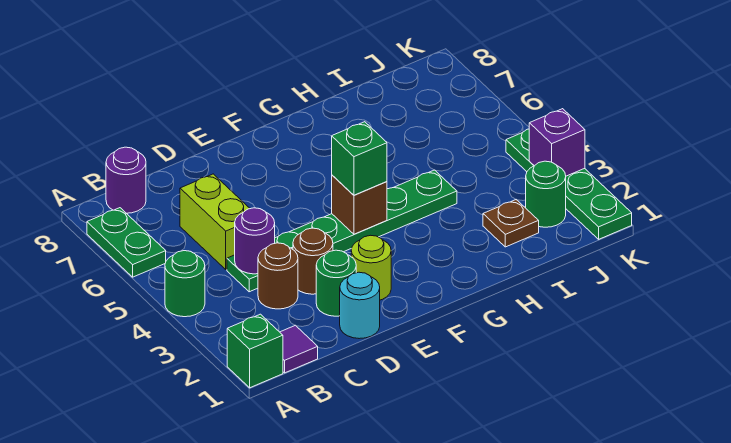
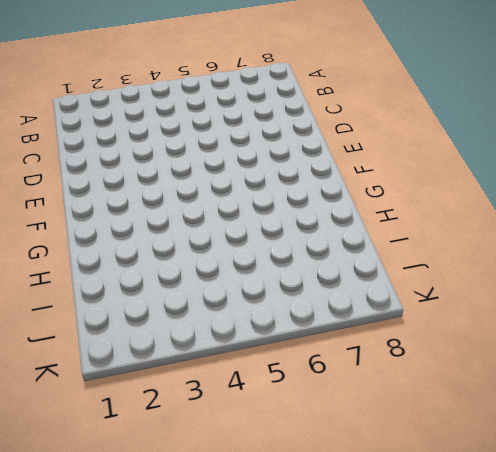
none -> green brick A1 level 1
none -> green round brick A4 level 1
none -> green plate A6:A7 level 1

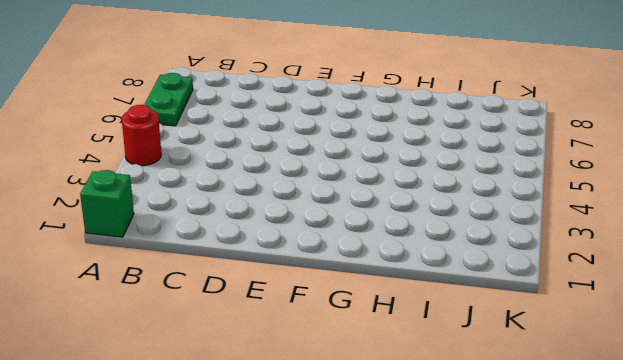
red round brick A4 level 1 -> green round brick A4 level 1
none -> purple tile B1 level 1
none -> purple round brick B8 level 1
none -> brown round brick C3 level 1

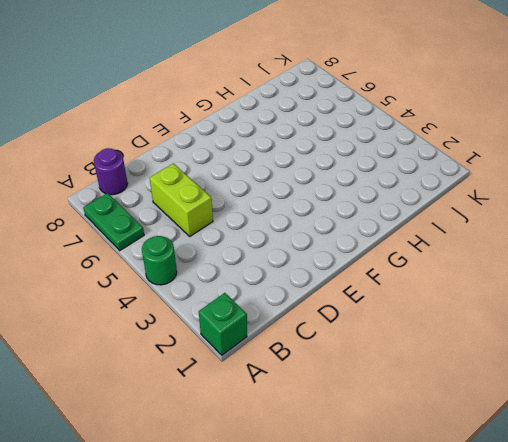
none -> purple tile B1 level 1
none -> brown round brick C3 level 1
none -> green plate C4:H4 level 1

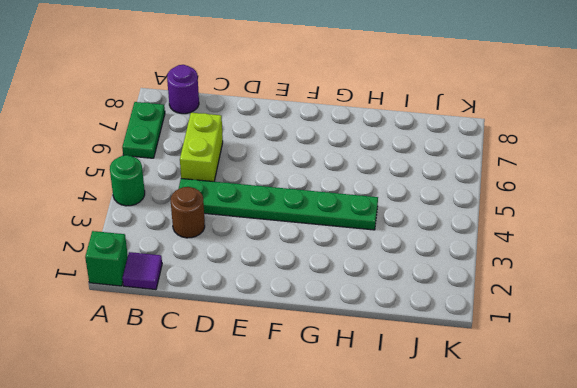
none -> cyan round brick D1 level 1
none -> green round brick D2 level 1
none -> brown round brick D3 level 1

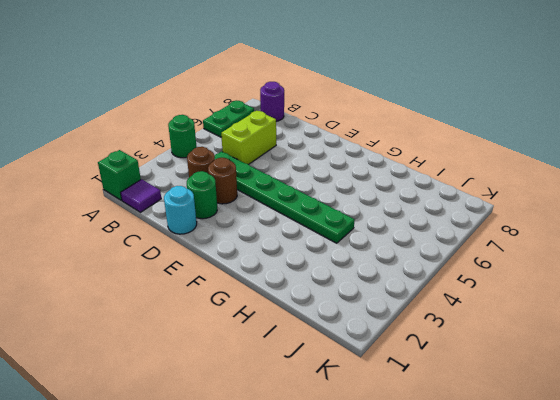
none -> lime round brick E2 level 1
none -> brown plate I2 level 1
none -> green round brick J2 level 1

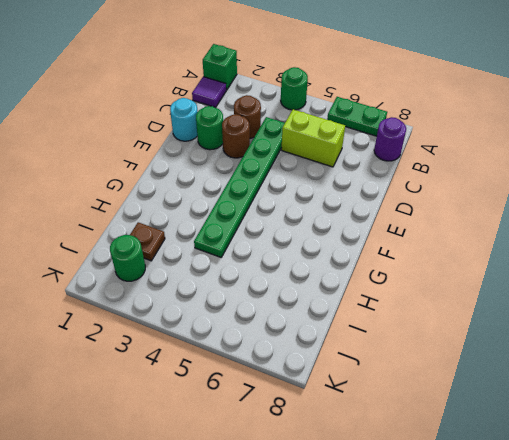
none -> lime round brick E2 level 1
none -> green plate K1:K4 level 1
none -> purple round brick C4 level 2

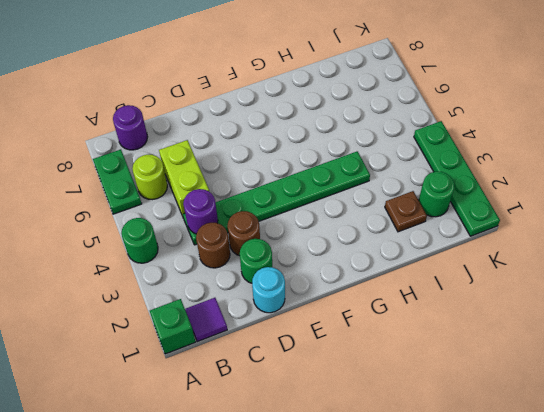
lime round brick B6 level 1 -> lime round brick E2 level 1
none -> brown brick F4 level 2
none -> purple brick K3 level 2
none -> green brick F4 level 3

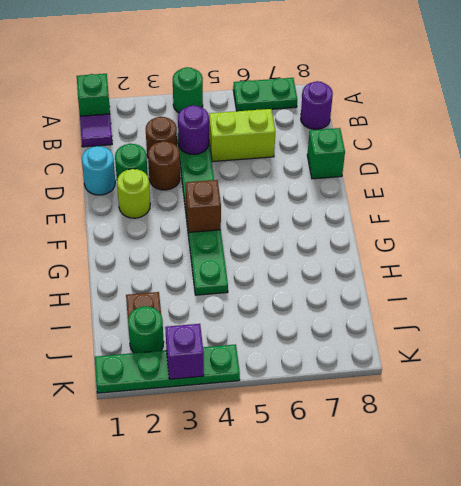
green brick D8 level 1 -> green brick F4 level 3

